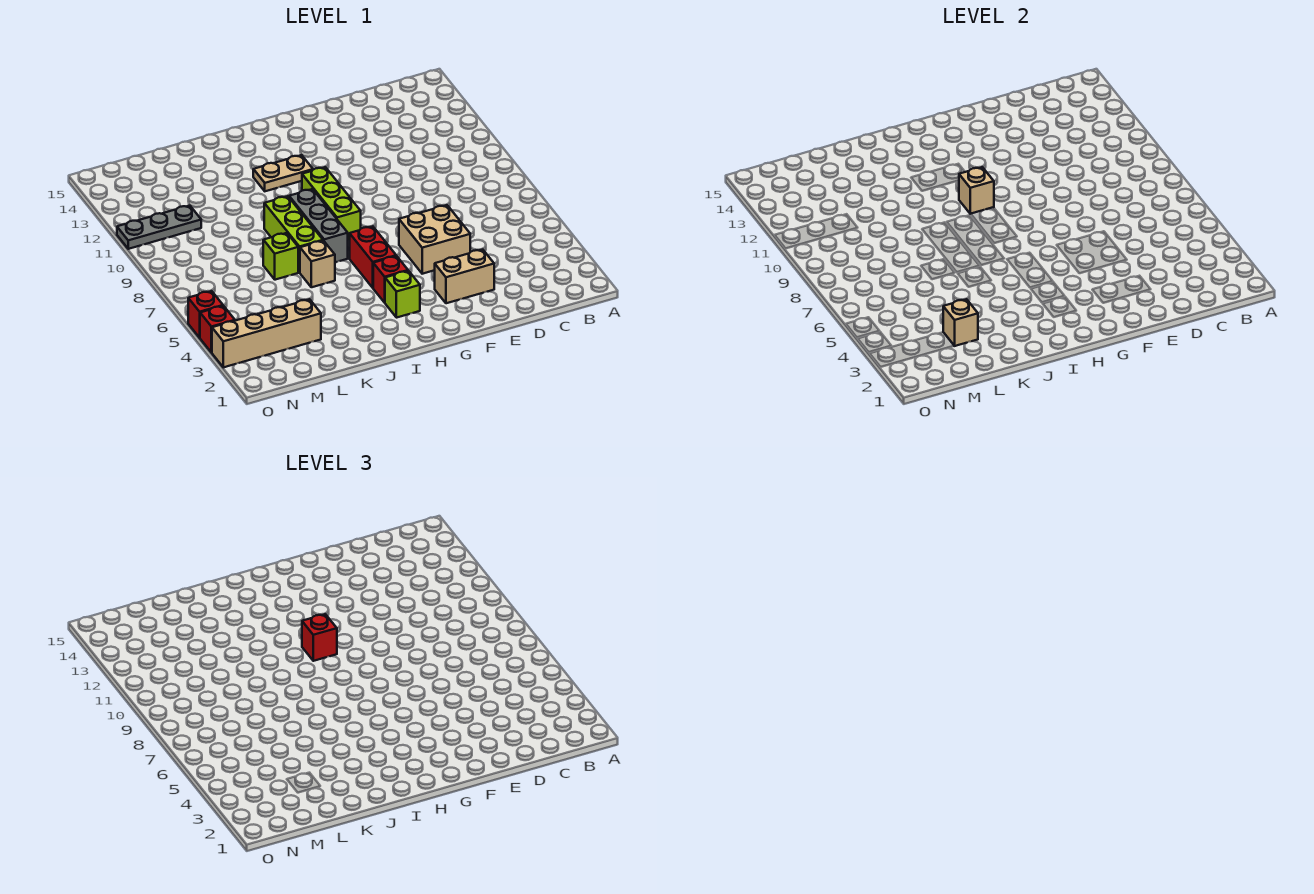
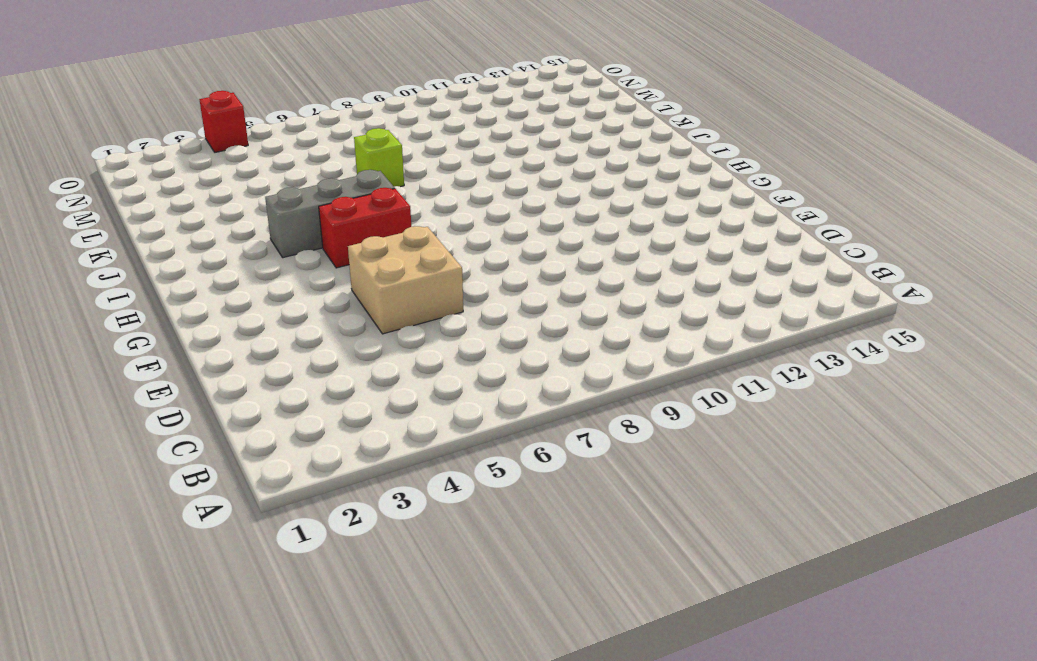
grey brick I4:I6 level 1 -> grey brick I7:I9 level 1
none -> tan brick E3:F3 level 1
none -> lime brick H3 level 1
none -> red brick H4 level 1

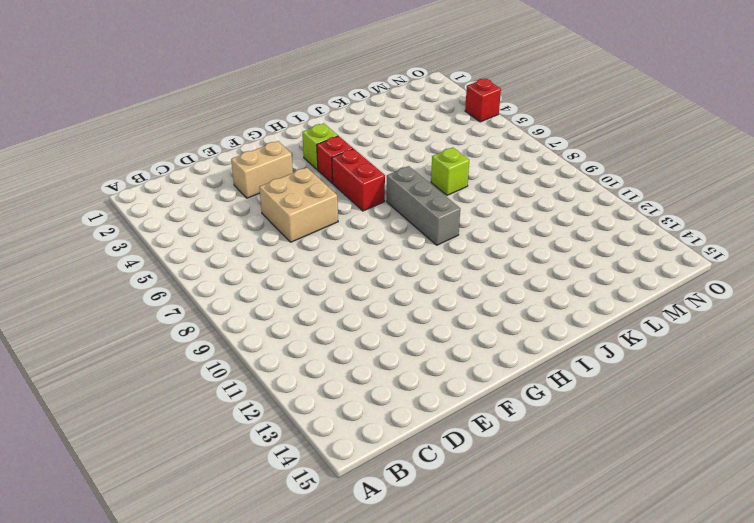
none -> lime brick H8:H10 level 1
none -> tan plate H12:I12 level 1
none -> tan brick J6 level 1

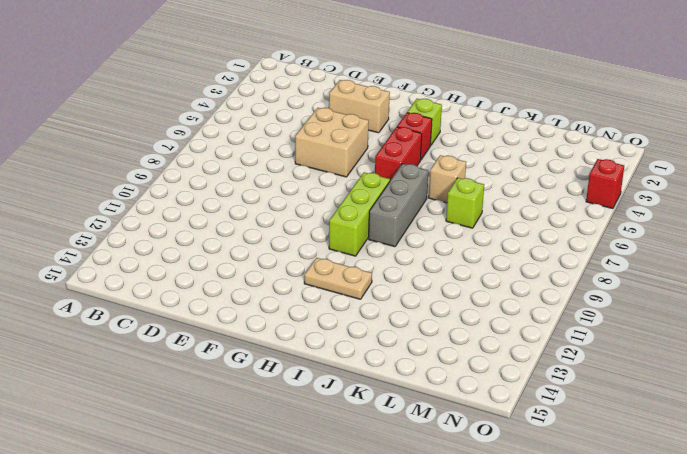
none -> lime brick J7:J9 level 1
none -> tan brick L3:O3 level 1
none -> grey plate M11:O11 level 1

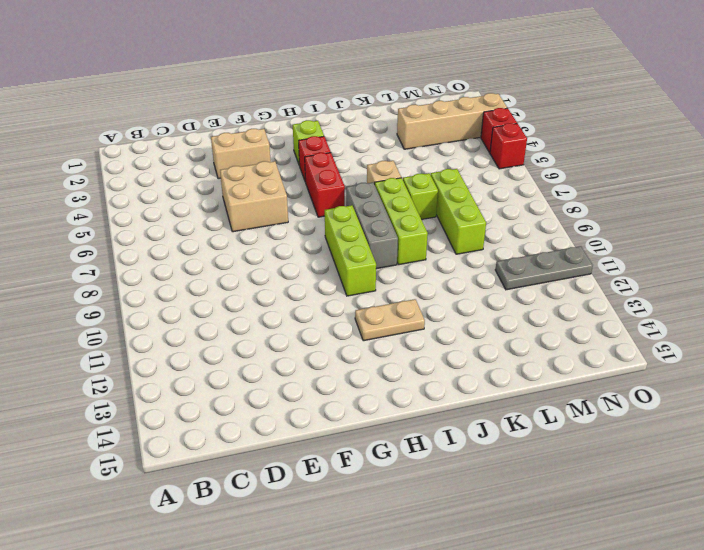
lime brick L7:L9 level 1 -> none
none -> tan brick H10 level 2
none -> tan brick L3 level 2
none -> red brick H10 level 3

